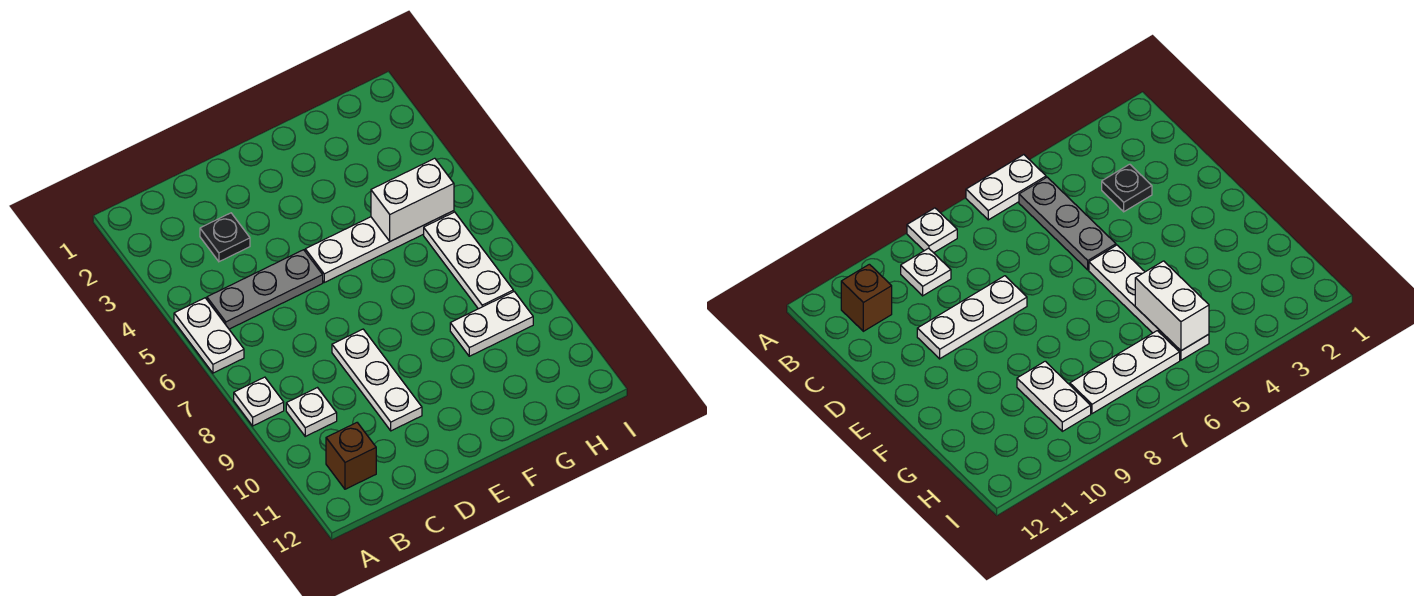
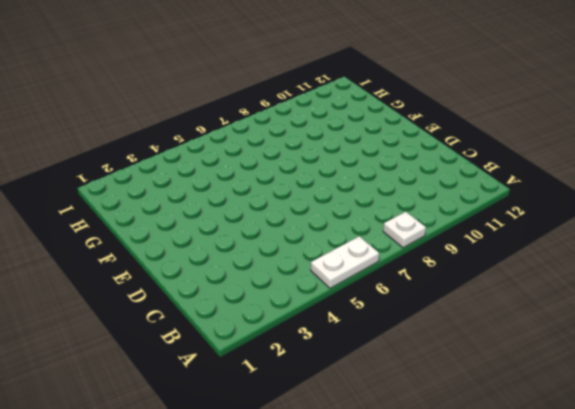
none -> grey plate B5:D5 level 1
none -> white plate B9 level 1

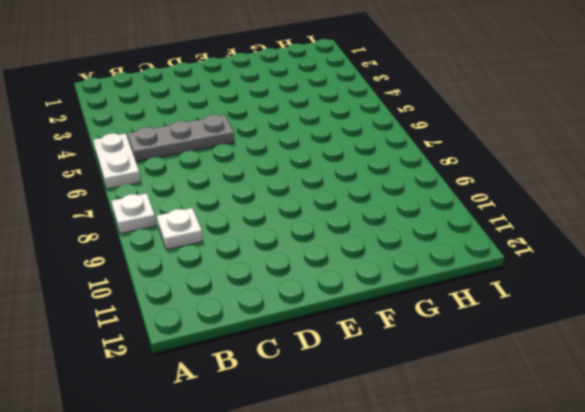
none -> brown brick B11 level 1
none -> black plate C3 level 1

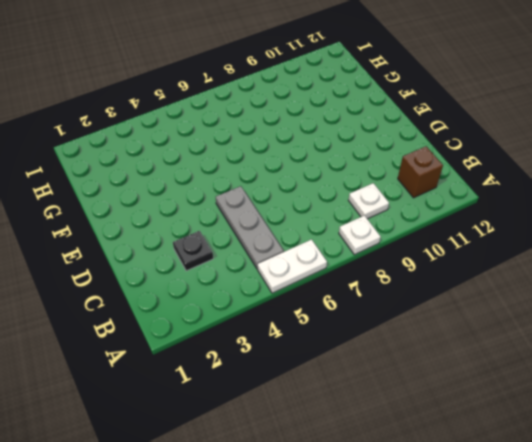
none -> white plate D8:D10 level 1
none -> white plate E5:H5 level 1

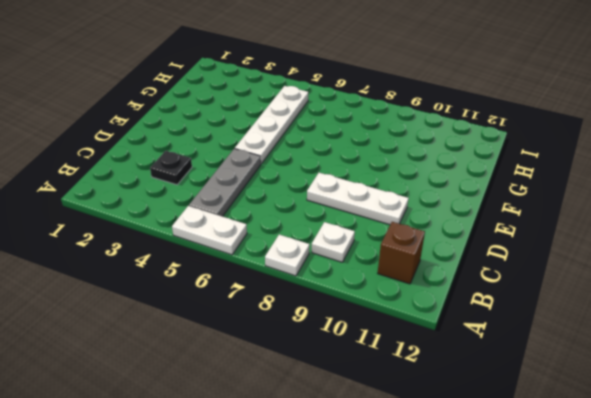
none -> white plate G9:H9 level 1
none -> white plate H6:H8 level 1

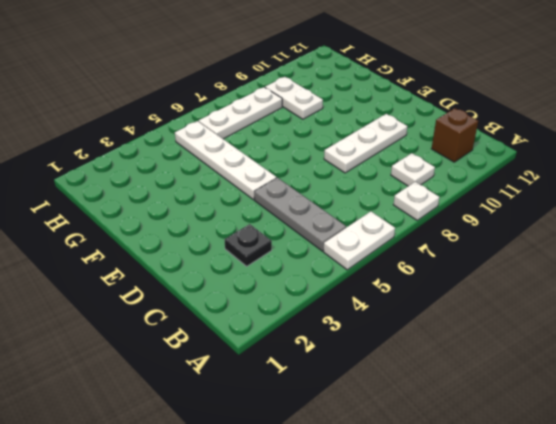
none -> white brick G5:H5 level 2

